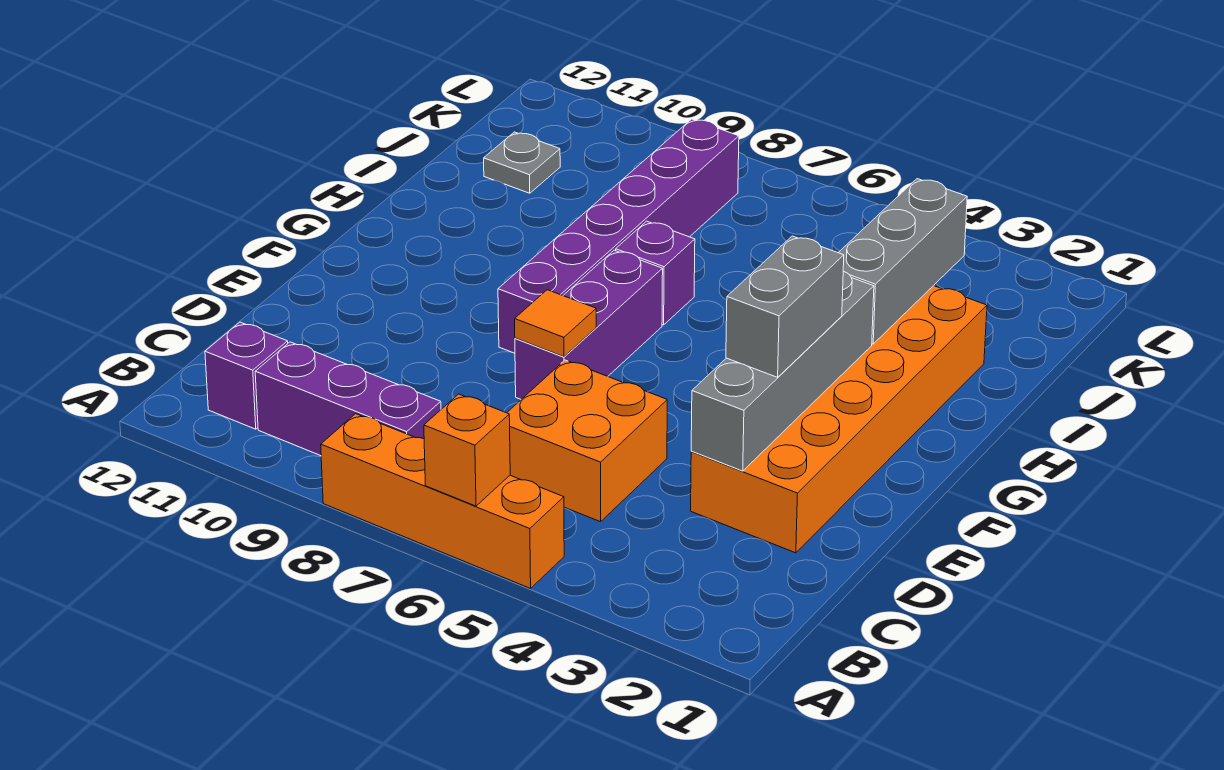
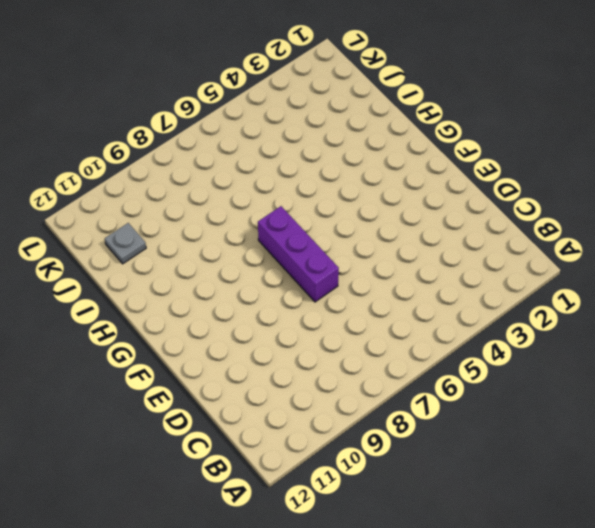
none -> orange brick A5:A8 level 1
none -> purple brick B8:B10 level 1
none -> purple brick B11 level 1

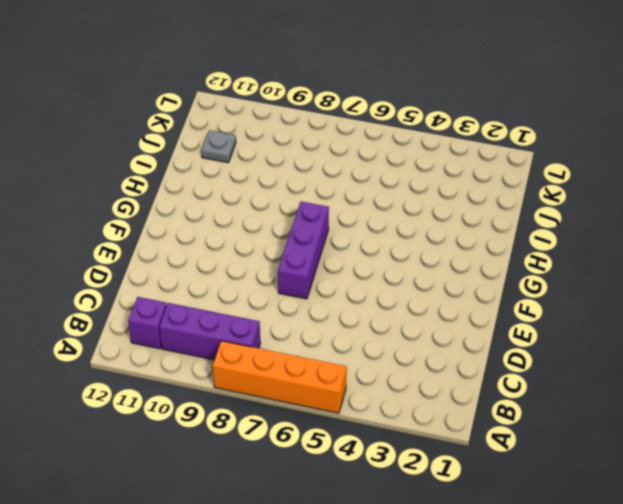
none -> orange brick C5:D6 level 1
none -> orange brick D2:I3 level 1
none -> purple brick F8:K8 level 1

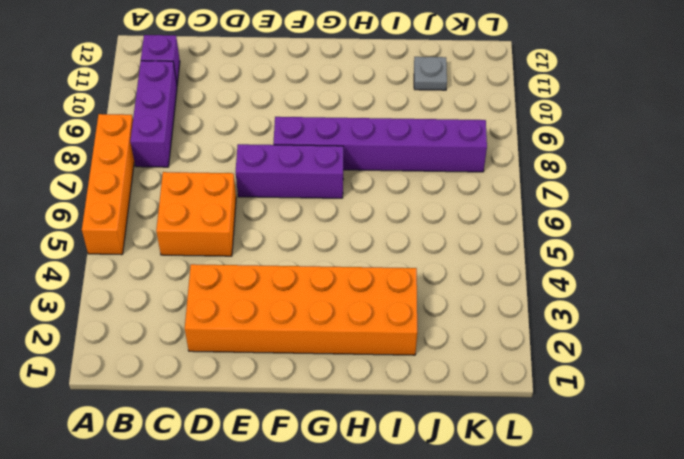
none -> purple brick H7 level 1
none -> orange brick A6 level 2
none -> grey brick D3:G3 level 2

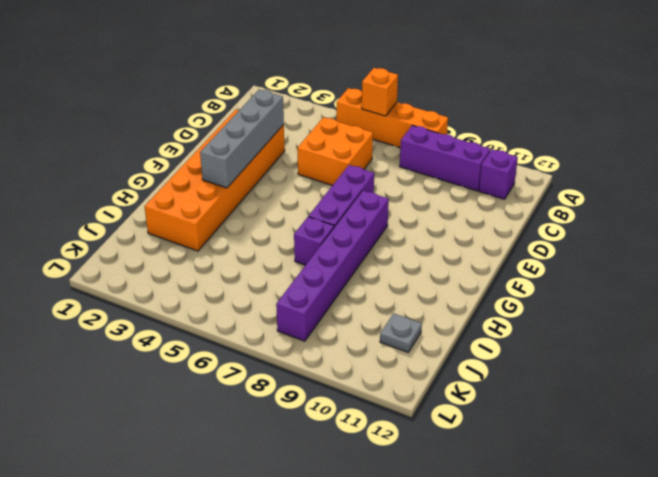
none -> orange tile E7 level 2
none -> grey brick H3:J3 level 2
none -> grey brick E3:F3 level 3

